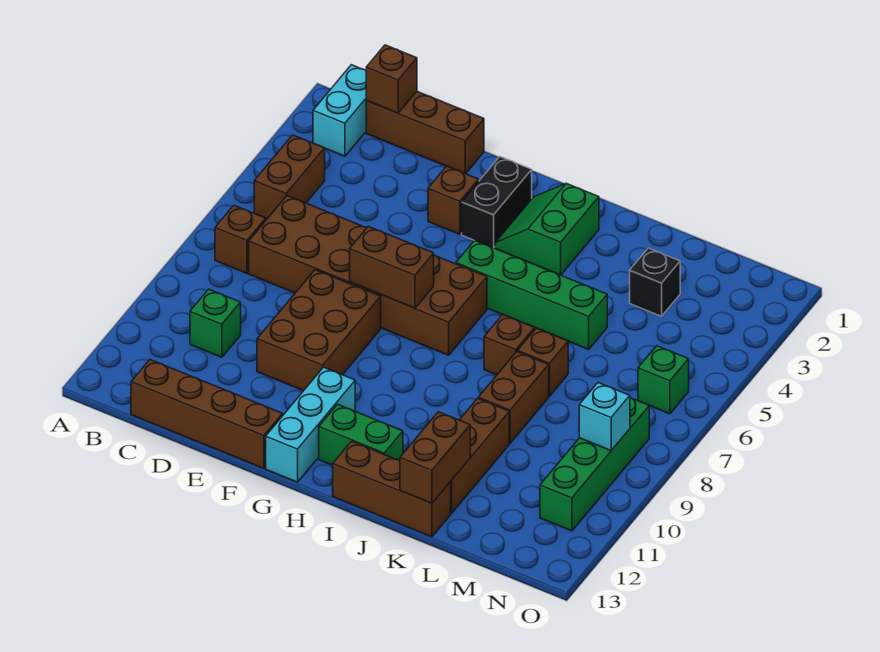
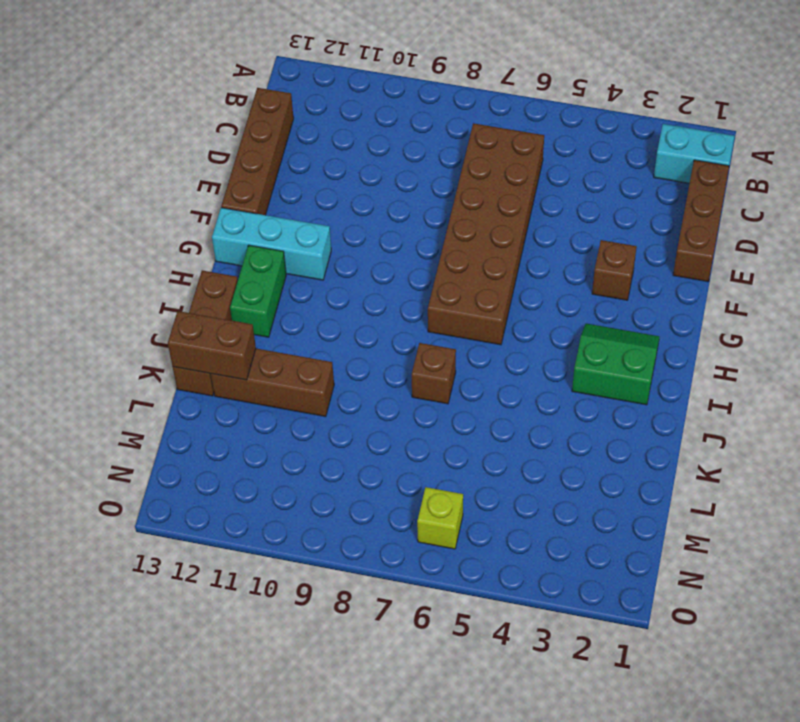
lime brick N6 level 1 -> green brick N6 level 1
none -> brown brick B4:B5 level 1
none -> brown brick B7 level 1
none -> green brick C10 level 1

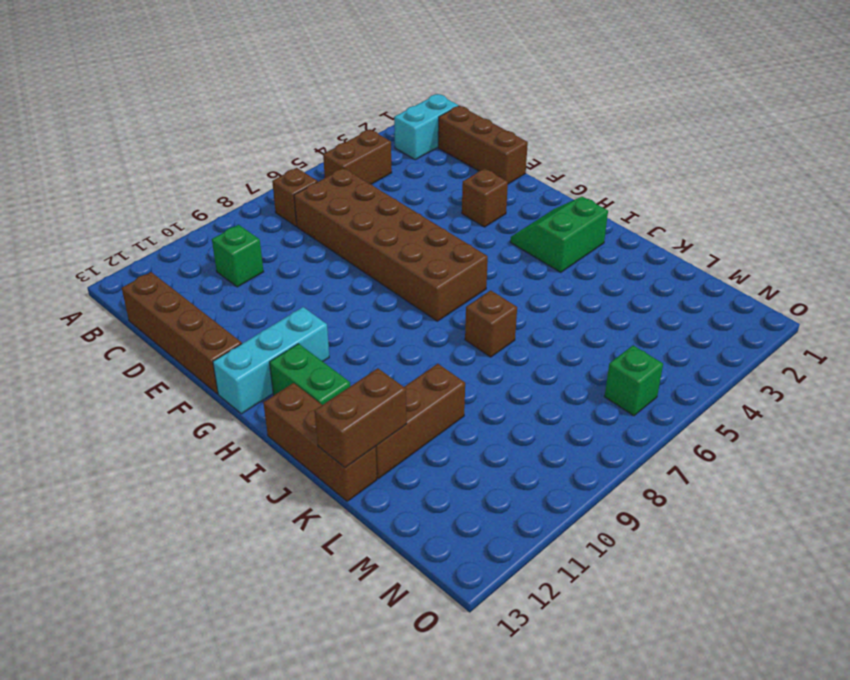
none -> brown brick E8:F10 level 1
none -> black brick G2:G3 level 1
none -> green brick H5:K5 level 1

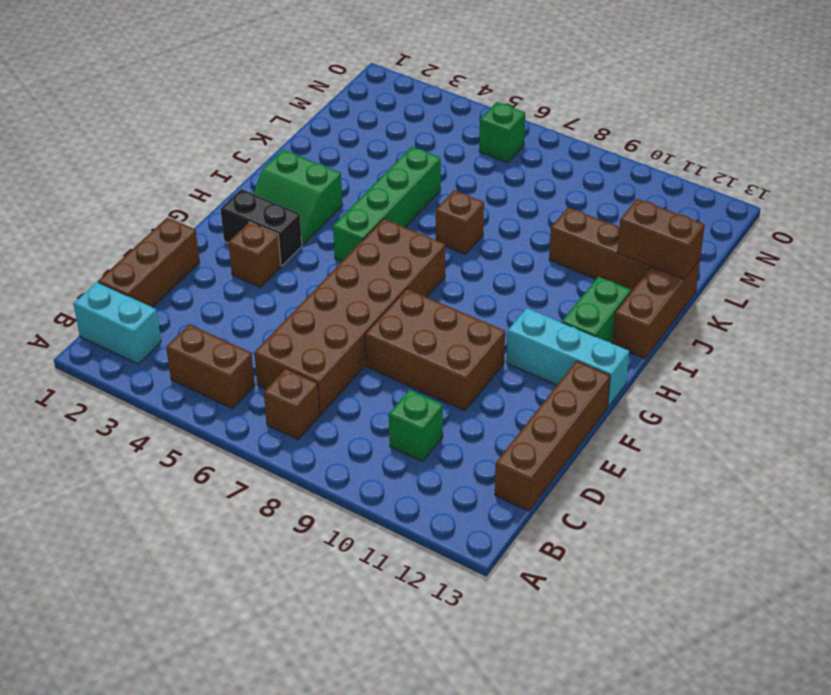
none -> brown brick K7 level 1
none -> brown brick K8:K9 level 1
none -> black brick L3 level 1

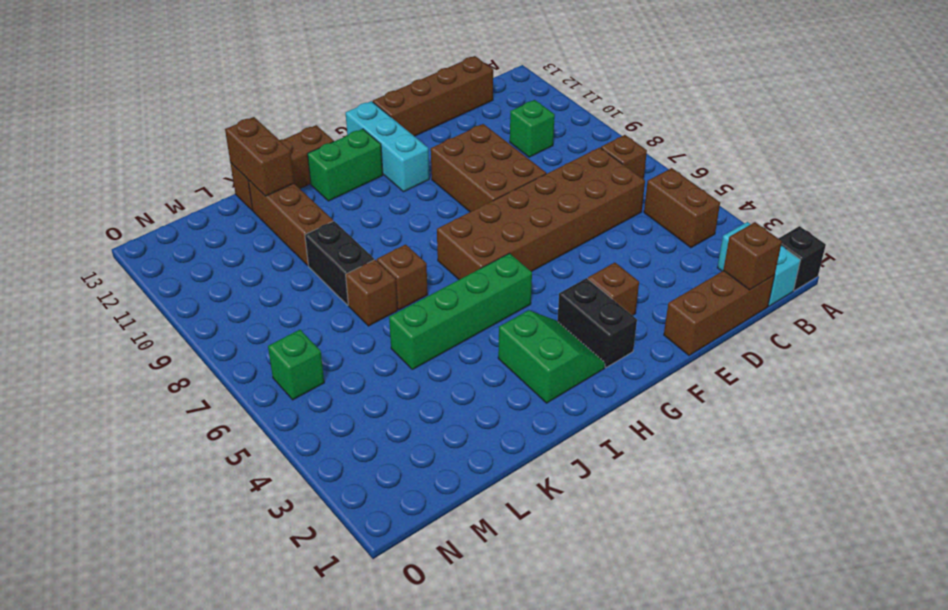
black brick A1 level 1 -> black brick L3 level 1
black brick K8:K9 level 1 -> brown brick K8:K9 level 1
none -> green brick N8:N11 level 1
none -> brown brick F7:G7 level 2
none -> cyan brick N9 level 2

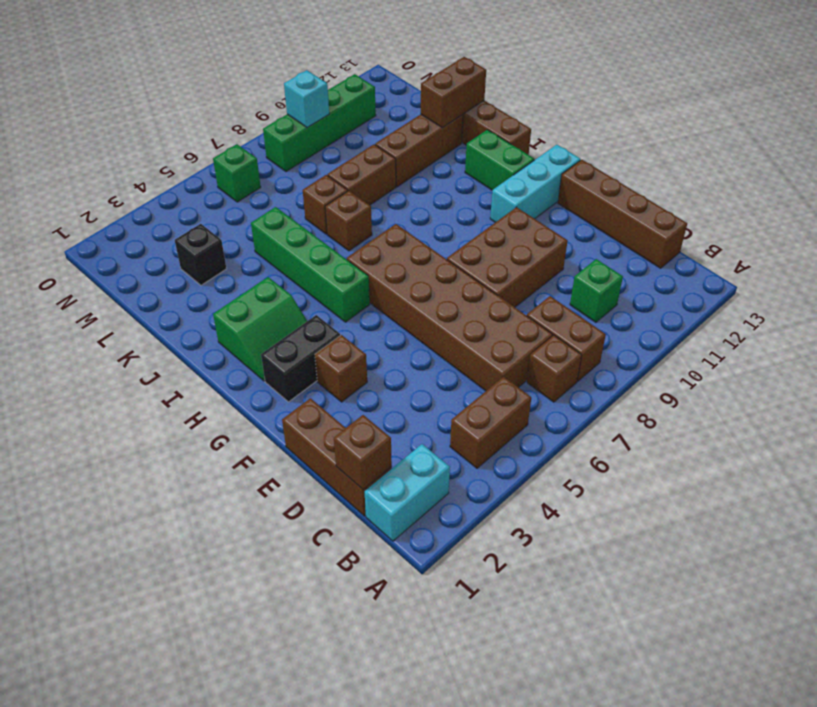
brown brick B8:C8 level 1 -> brown brick F7:G7 level 2

